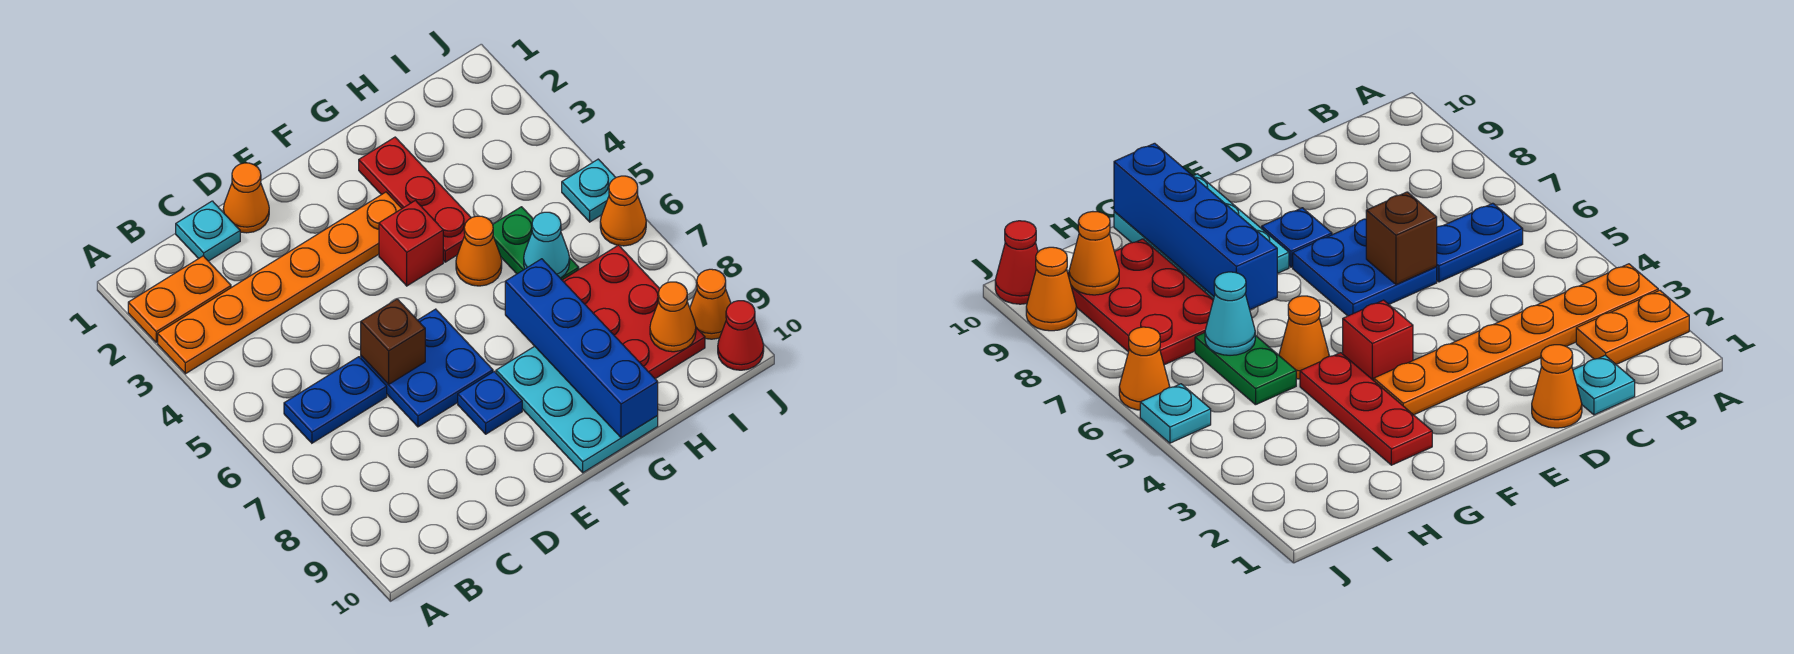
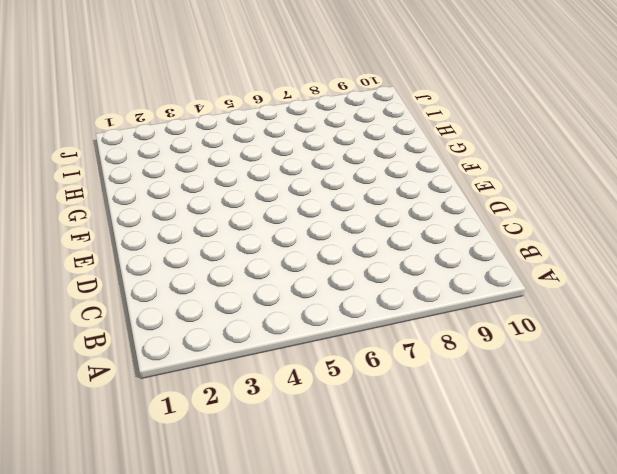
none -> orange plate A2:B2 level 1
none -> orange plate A3:F3 level 1
none -> blue plate B6:C6 level 1

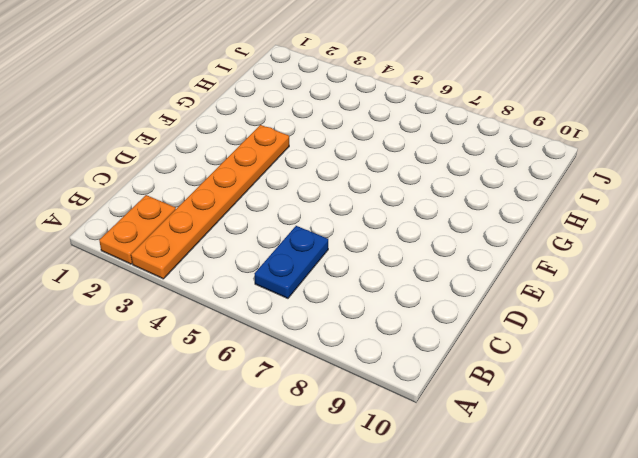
none -> cyan plate C1 level 1
none -> orange cone D1 level 1
none -> blue plate D6:E7 level 1

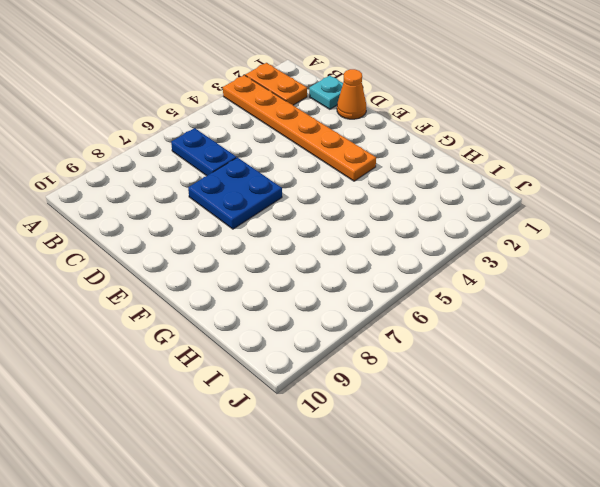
none -> blue plate E8 level 1
none -> red brick F4 level 1
none -> cyan plate F8:G10 level 1

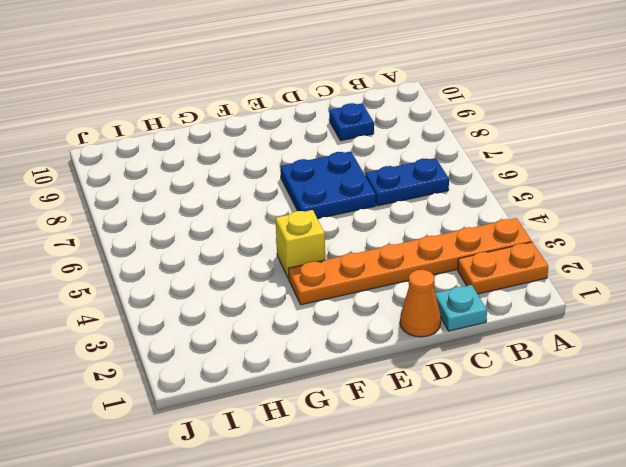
blue plate C9 level 1 -> blue plate E8 level 1
yellow brick F4 level 1 -> red brick F4 level 1
none -> cyan plate F8:G10 level 1
none -> red plate G2:G4 level 1
none -> orange cone G5 level 1

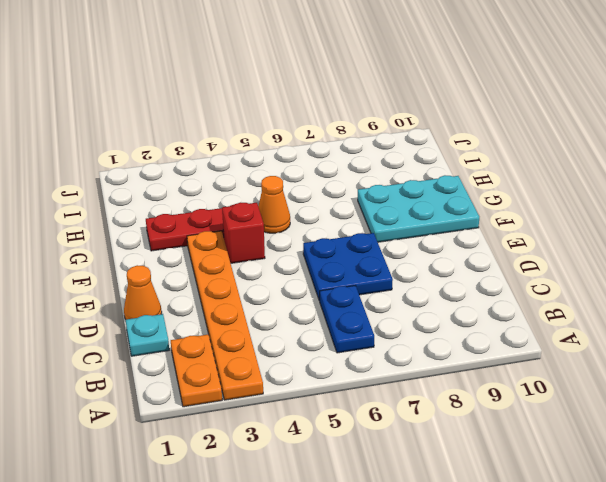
none -> blue plate E8 level 1
none -> green plate H5:H6 level 1
none -> red plate H7:I9 level 1

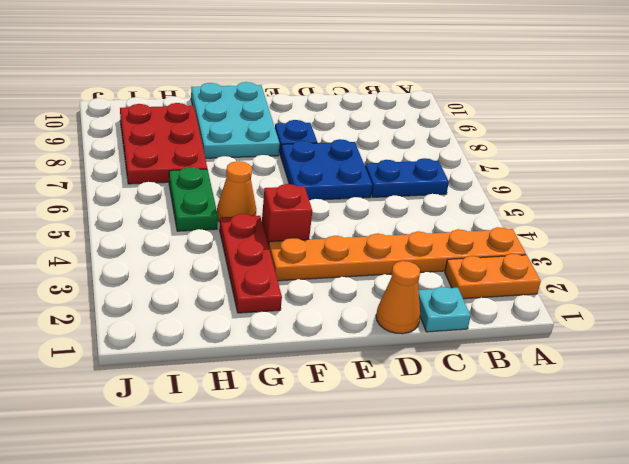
none -> cyan plate J5 level 1
none -> orange cone J6 level 1
none -> orange cone J9 level 1

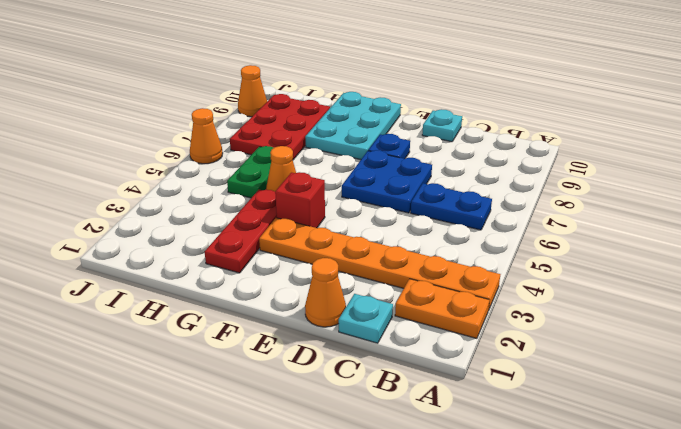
cyan plate D10 level 1 -> cyan plate J5 level 1
none -> red cone J10 level 1
none -> brown brick D6 level 2
none -> blue brick G7:G10 level 2

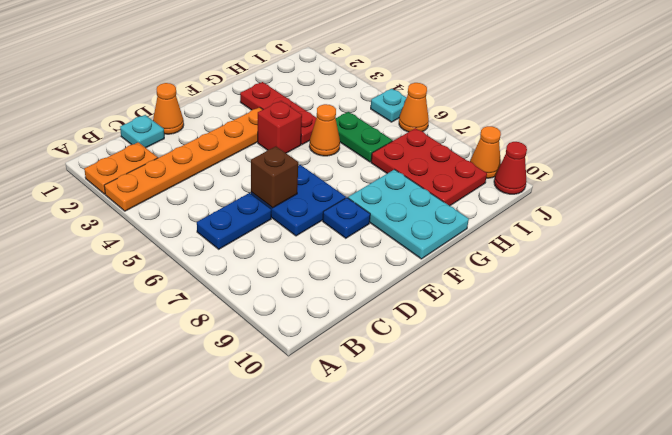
none -> blue brick G7:G10 level 2
none -> cyan cone H6 level 2
none -> orange cone I9 level 2

